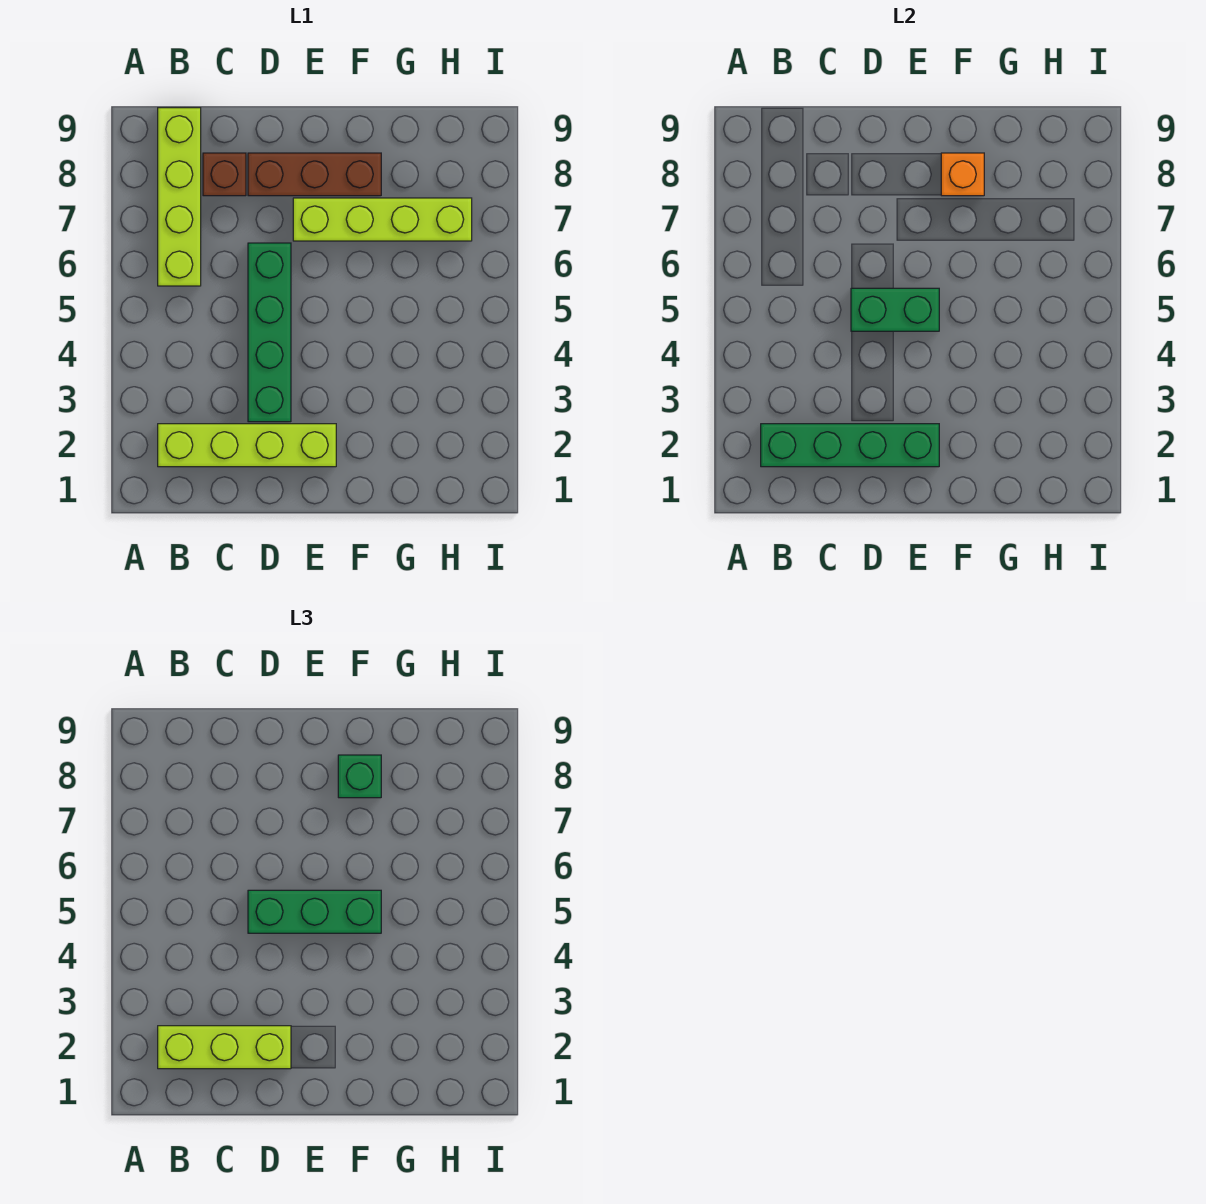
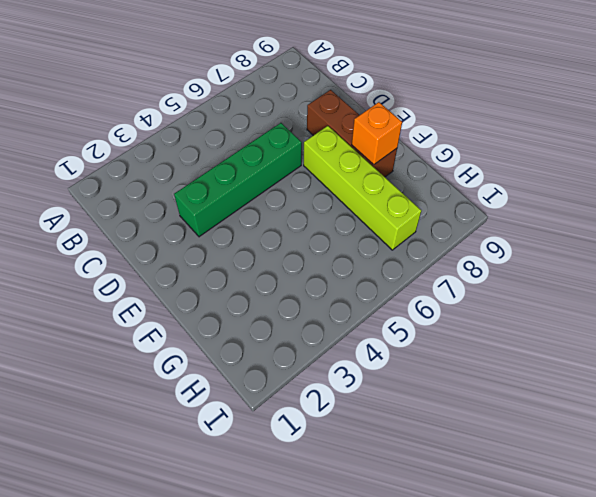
none -> lime brick B2:E2 level 1
none -> lime brick B6:B9 level 1
none -> brown brick C8 level 1

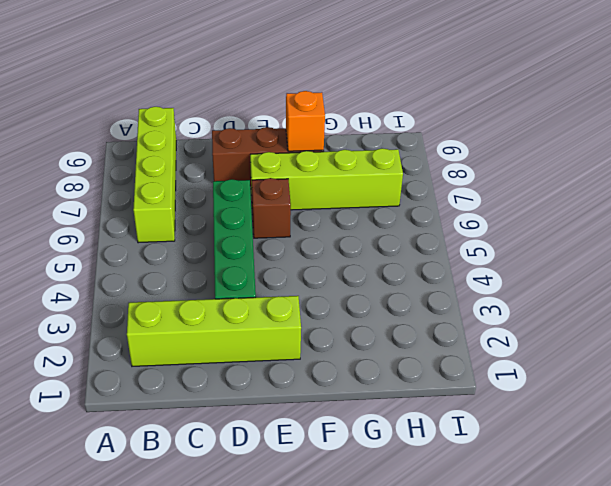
brown brick E6 level 1 -> brown brick C8 level 1
none -> green brick B2:E2 level 2
none -> green brick D5:E5 level 2
none -> lime brick B2:D2 level 3

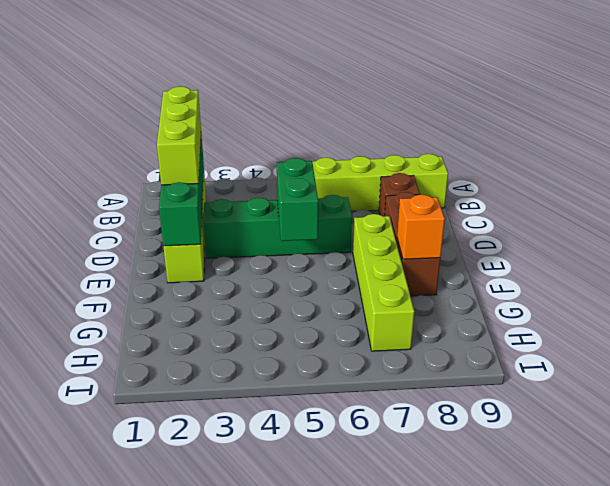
none -> green brick D5:F5 level 3
none -> green brick F8 level 3

